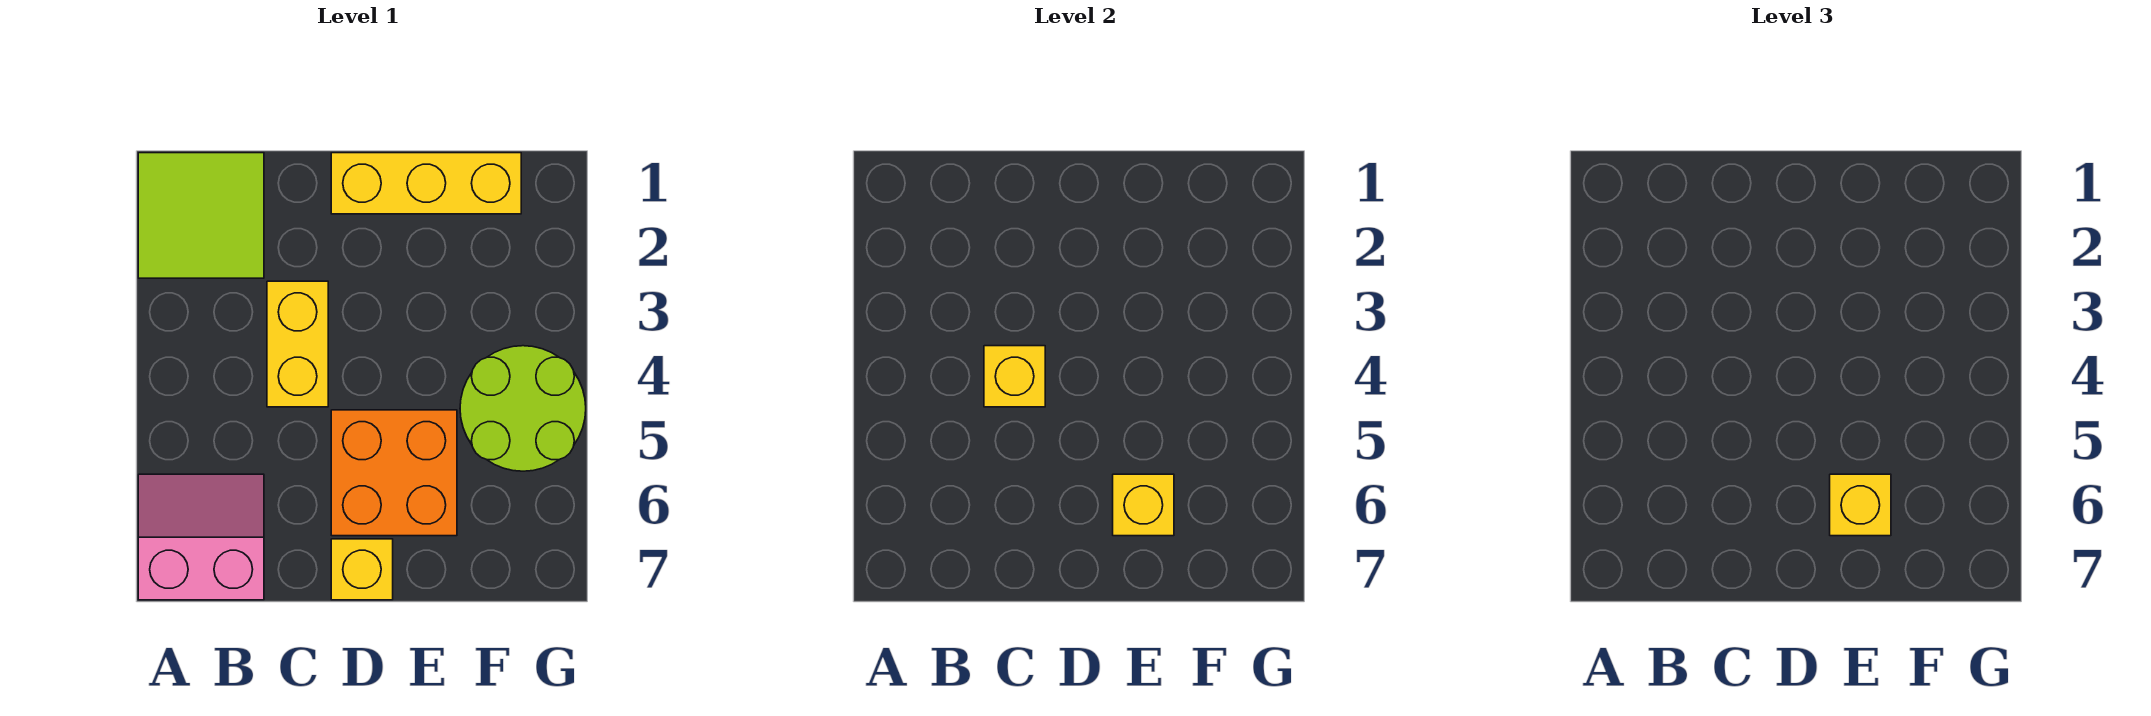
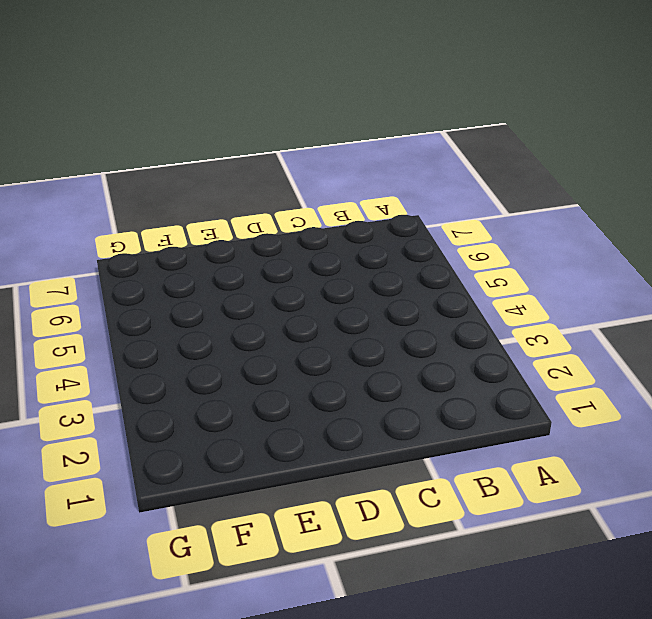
none -> lime tile A1:B2 level 1
none -> pink slope A6:B7 level 1 top 7

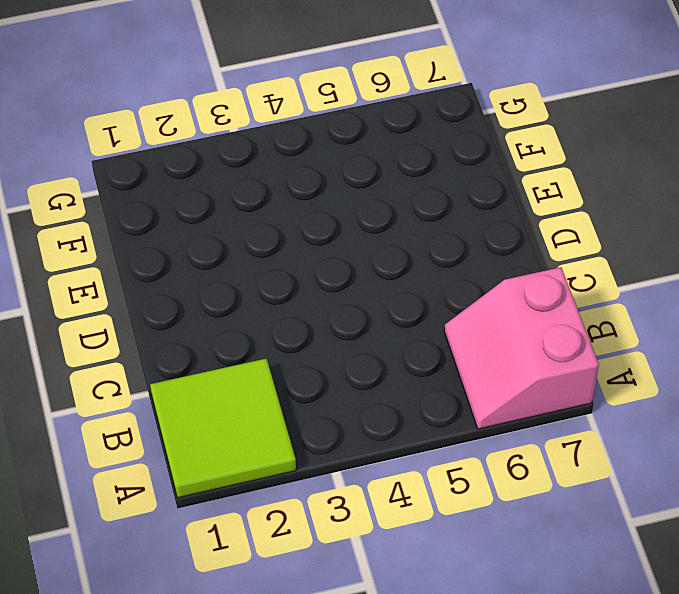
none -> yellow brick C3:C4 level 1
none -> yellow brick D1:F1 level 1

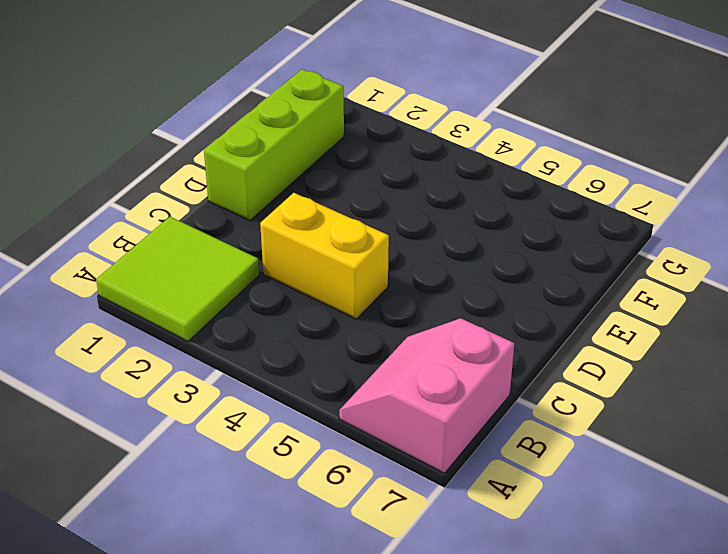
lime brick D1:F1 level 1 -> yellow brick D1:F1 level 1
none -> orange brick D5:E6 level 1
none -> yellow brick D7 level 1

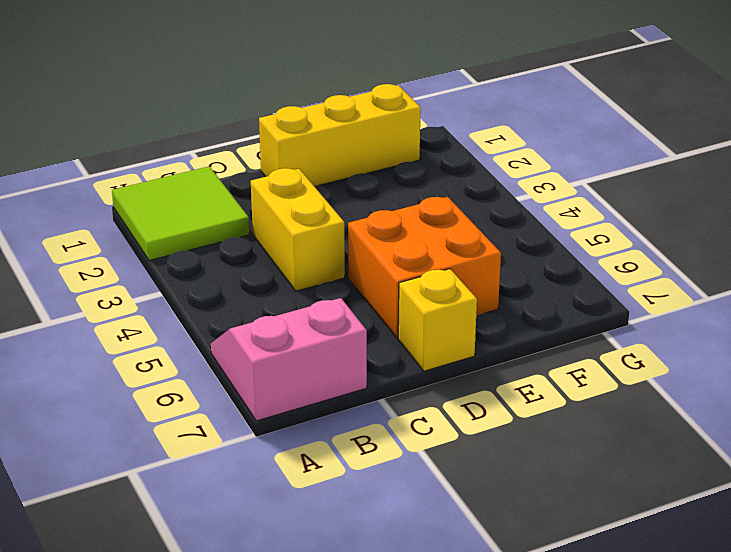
none -> lime round brick F4:G5 level 1
none -> yellow brick C4 level 2

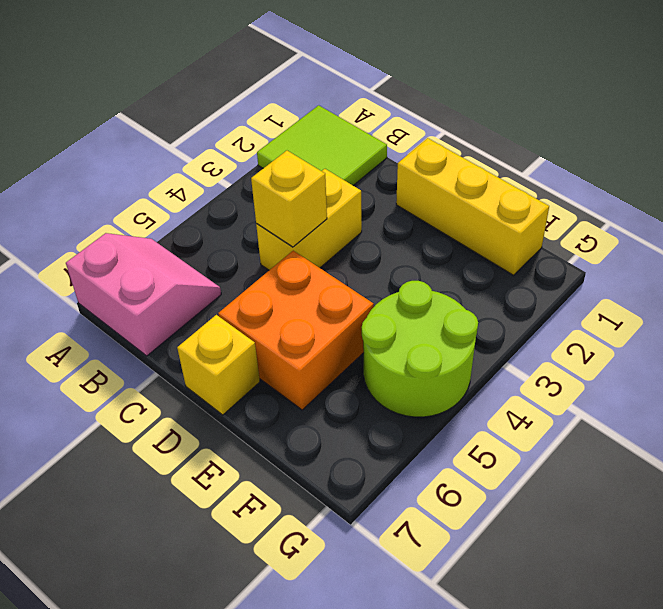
none -> yellow brick E6 level 2
none -> yellow brick E6 level 3

